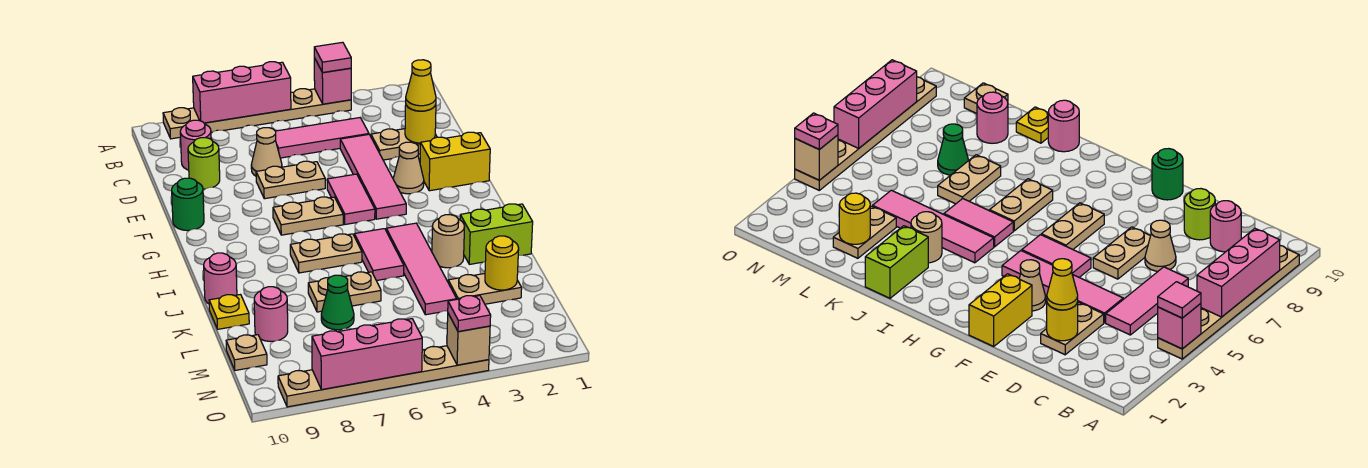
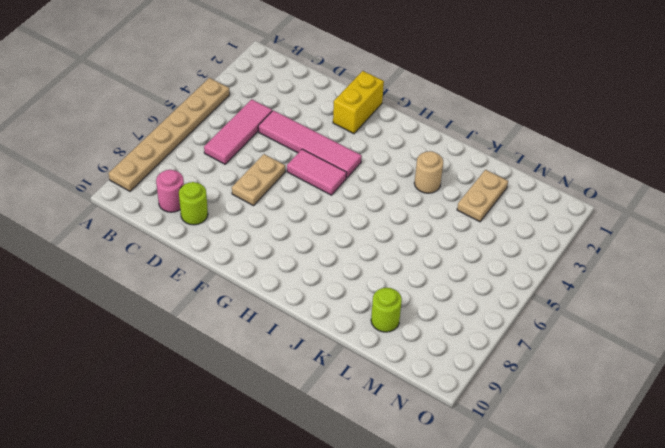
lime round brick L9 level 1 -> pink round brick L9 level 1
none -> tan plate D2:D3 level 1
none -> tan cone D7 level 1
none -> tan cone F3 level 1
none -> green round brick F10 level 1

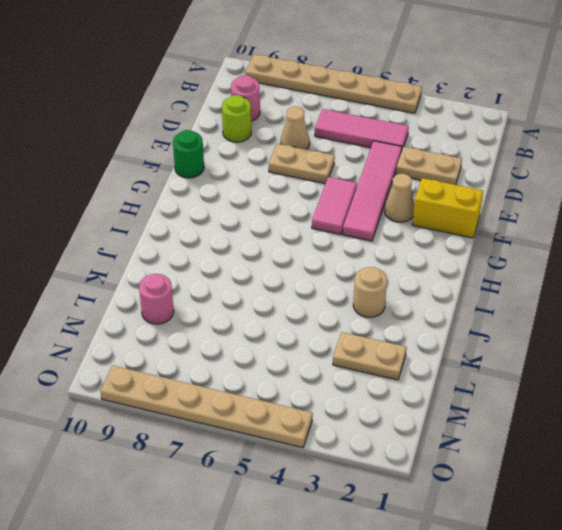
none -> tan plate G6:G7 level 1
none -> pink tile I4:L4 level 1
none -> pink tile I5:J5 level 1
none -> tan plate I6:I7 level 1

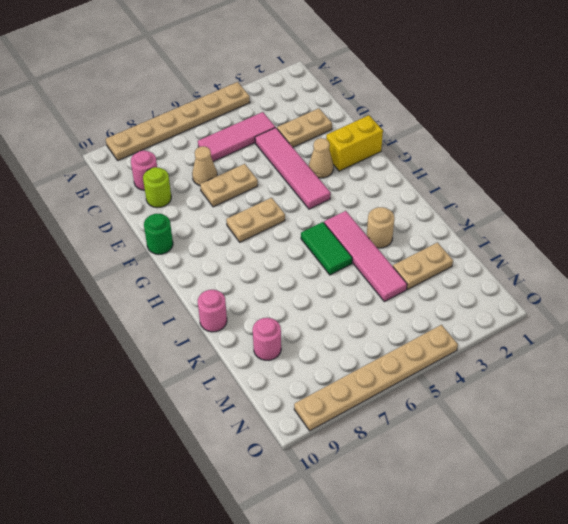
green tile I5:J5 level 1 -> pink tile I5:J5 level 1
none -> pink tile F5:G5 level 1
none -> tan plate I6:I7 level 1
none -> lime brick J1:J2 level 1
none -> tan plate K6:K7 level 1

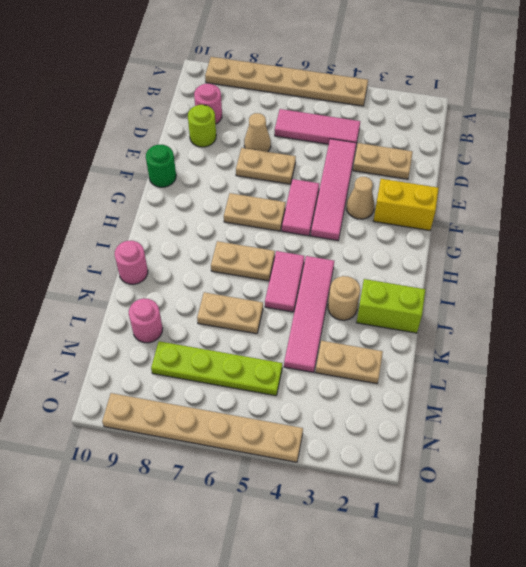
lime plate M5:M8 level 1 -> none
none -> yellow plate K10 level 1
none -> green cone L7 level 1
none -> tan plate M10 level 1
none -> pink brick A4 level 2

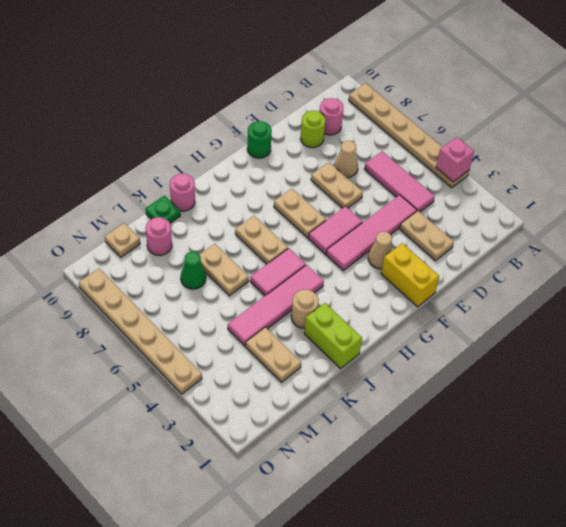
green plate K10 level 1 -> yellow plate K10 level 1
none -> pink brick A6:A8 level 2
none -> yellow round brick D2 level 2
none -> yellow round brick L2 level 2
none -> tan brick O4 level 2

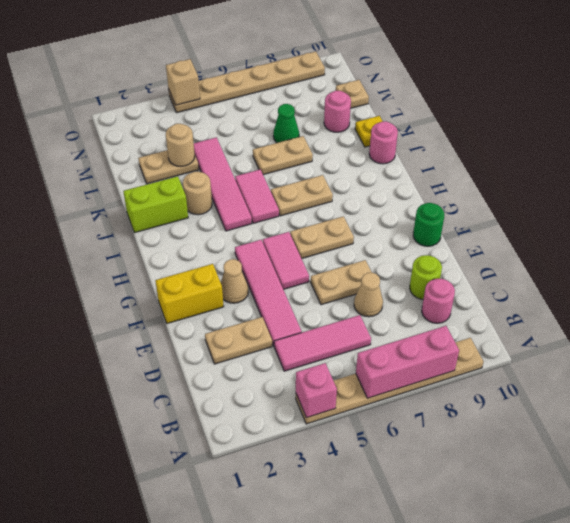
tan round brick L3 level 2 -> none
none -> yellow round brick D2 level 2
none -> yellow round brick L2 level 2
none -> pink brick O6:O8 level 2
none -> pink tile A4 level 3

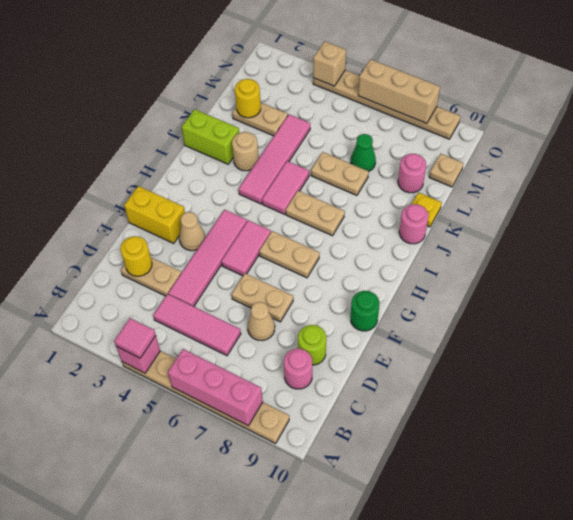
tan brick O6:O8 level 2 -> pink brick O6:O8 level 2
none -> yellow cone D2 level 3
none -> pink plate O4 level 3

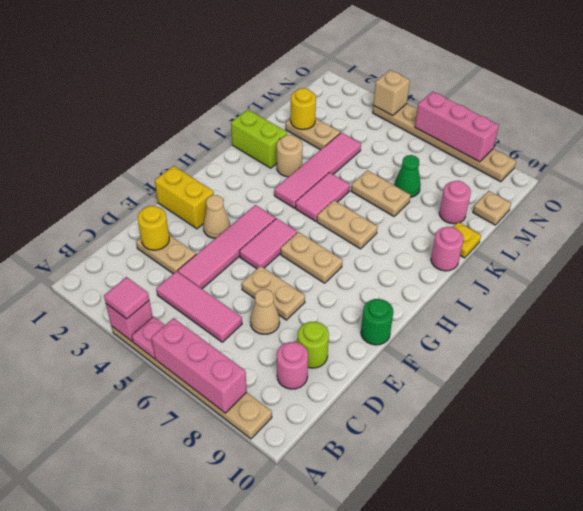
pink plate A5 level 2 -> pink plate O4 level 3
none -> yellow cone D2 level 3

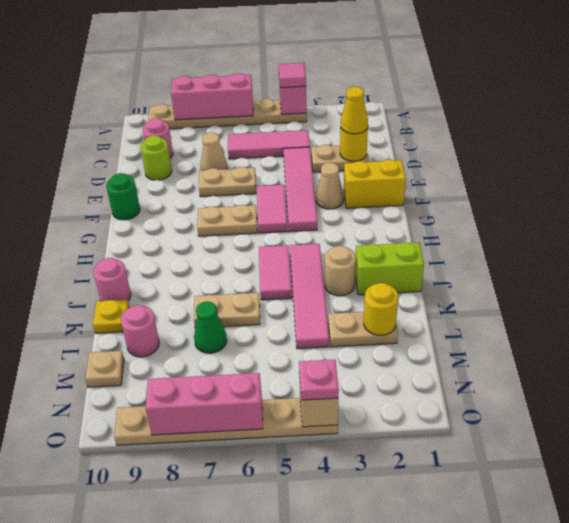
none -> tan plate I6:I7 level 1

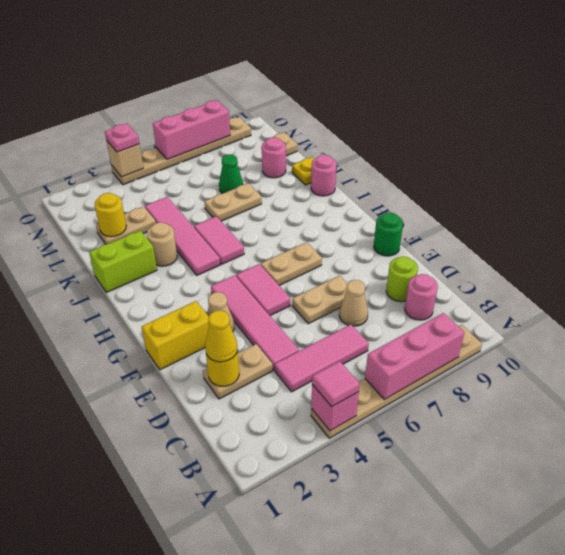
none -> tan plate I6:I7 level 1

